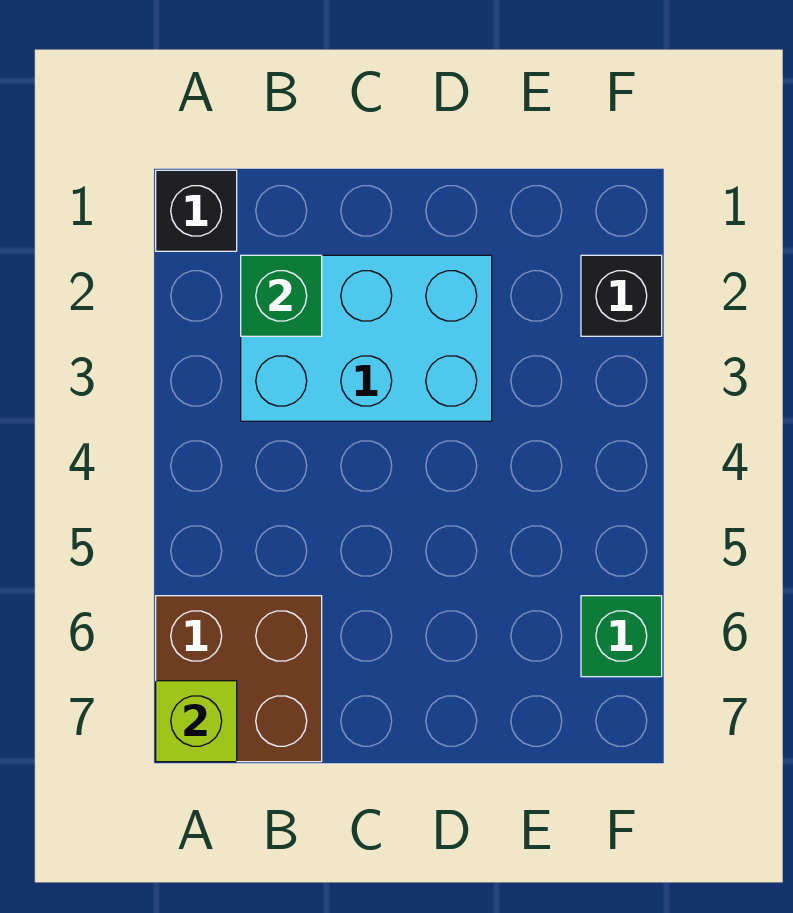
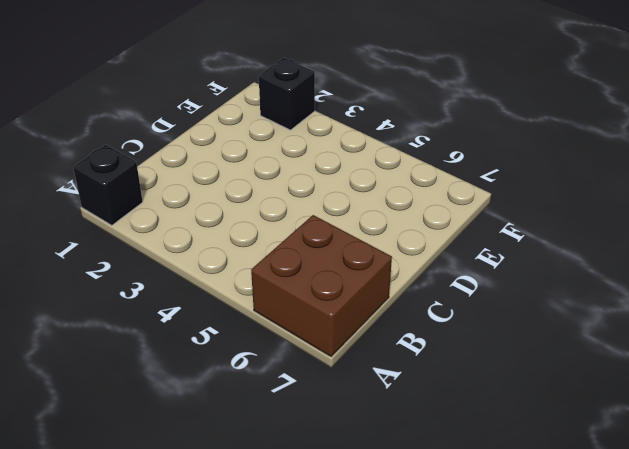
none -> cyan brick B2:D3 level 1
none -> green brick F6 level 1

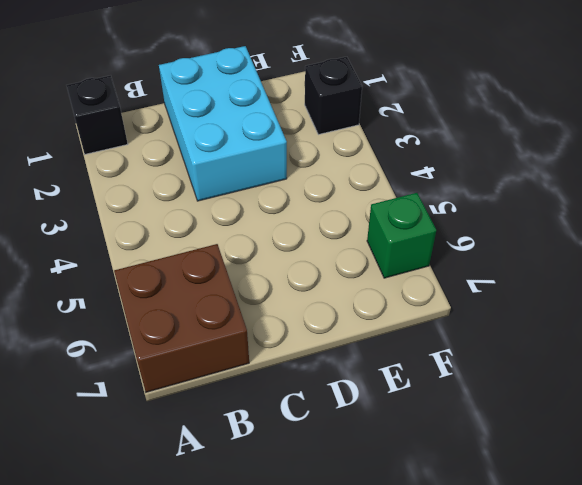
cyan brick C1:D3 level 1 -> cyan brick B2:D3 level 1
none -> lime brick A7 level 2
none -> green brick B2 level 2

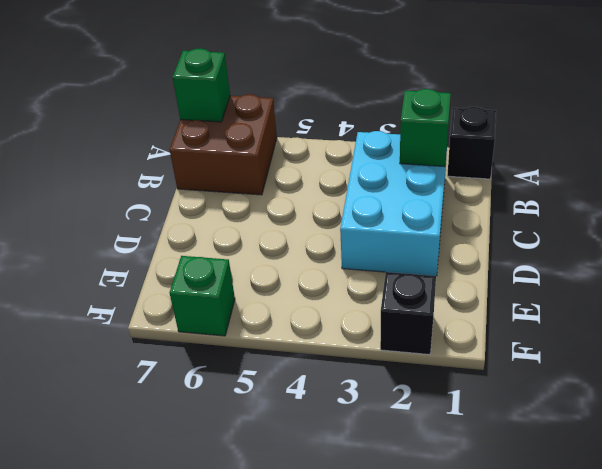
green brick A7 level 2 -> lime brick A7 level 2

